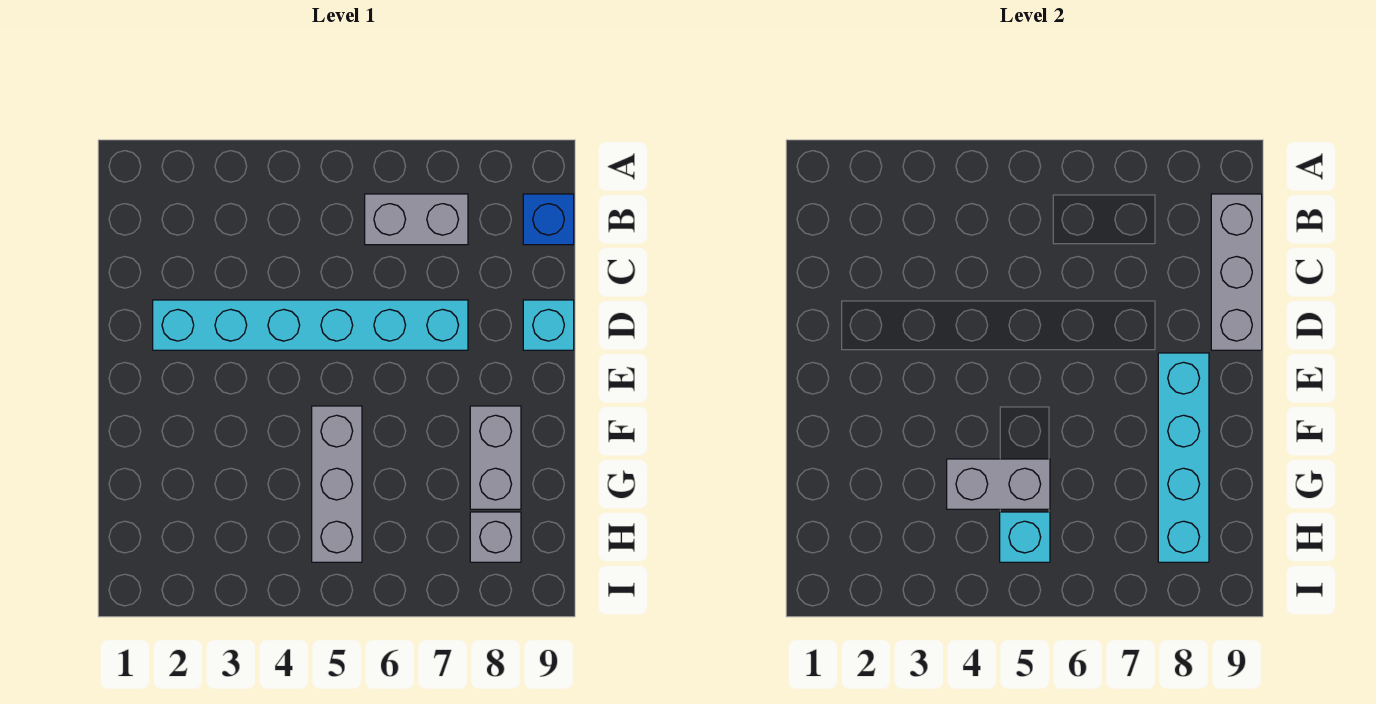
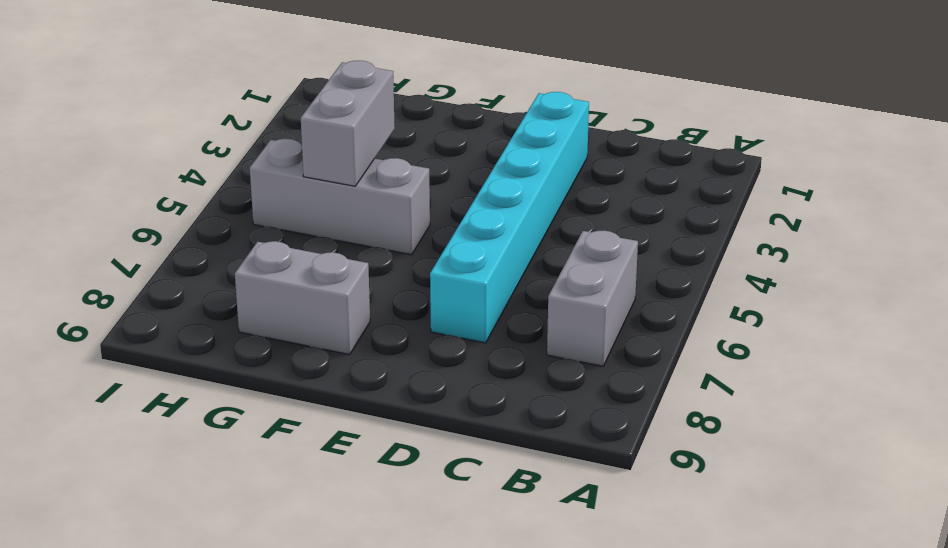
none -> blue brick B9 level 1
none -> cyan brick D9 level 1

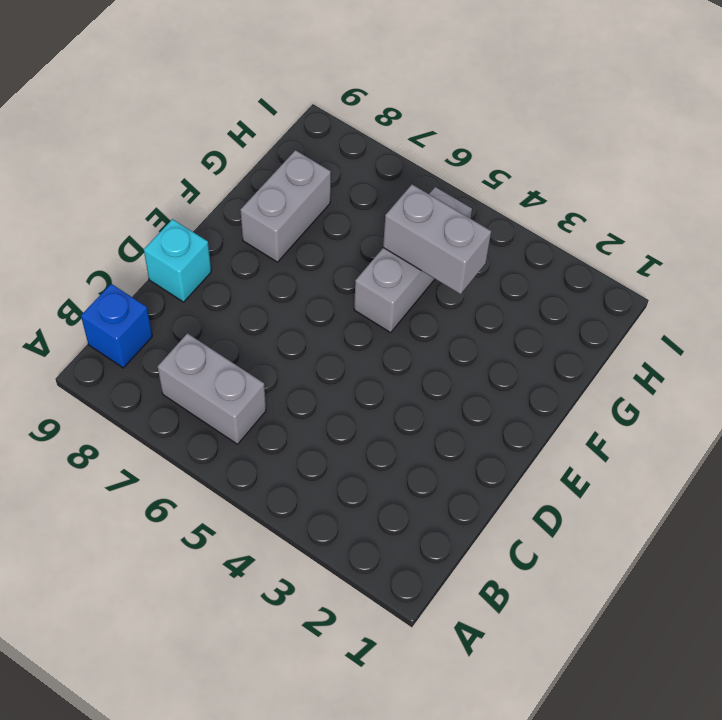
none -> cyan brick D2:D7 level 1
none -> grey brick H8 level 1

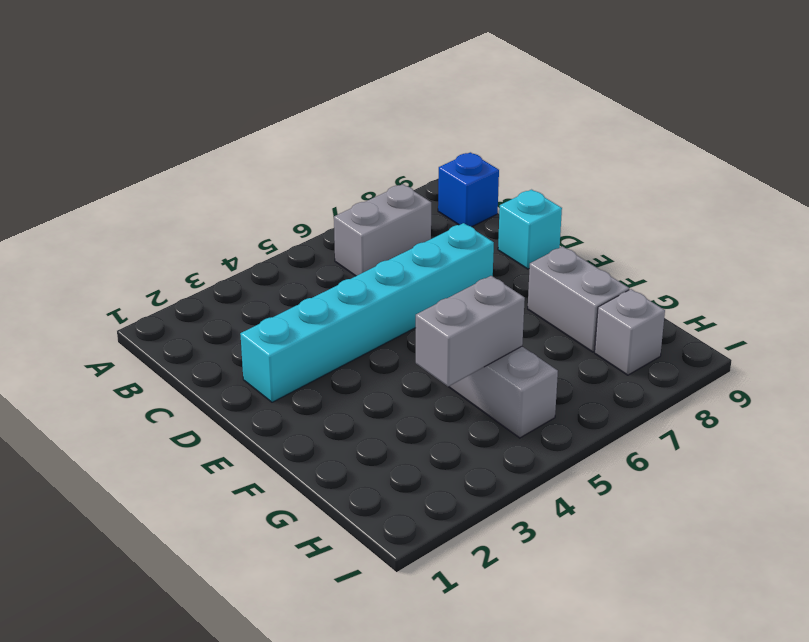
none -> grey brick B9:D9 level 2
none -> cyan brick E8:H8 level 2

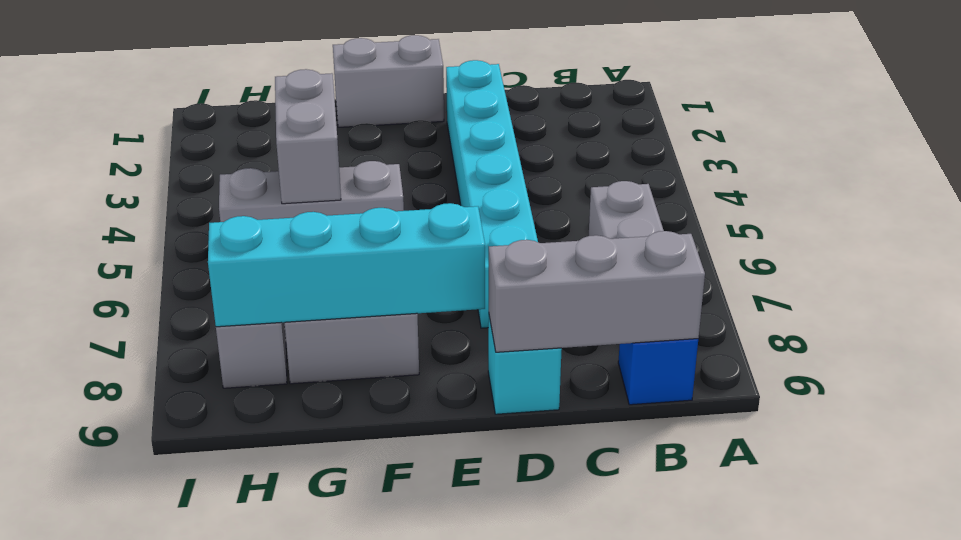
grey brick E1:F1 level 1 -> none
none -> cyan brick H5 level 2

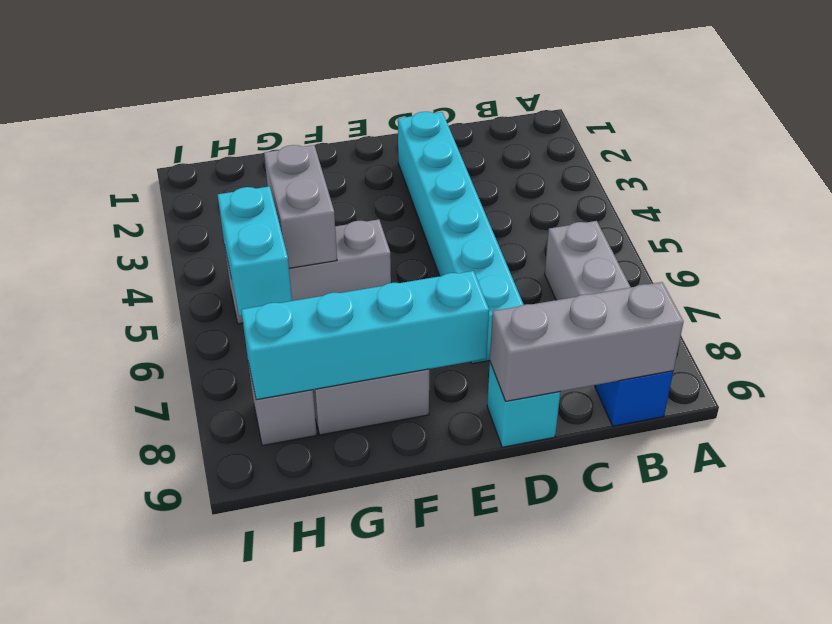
cyan brick H5:H6 level 2 -> cyan brick H5 level 2

